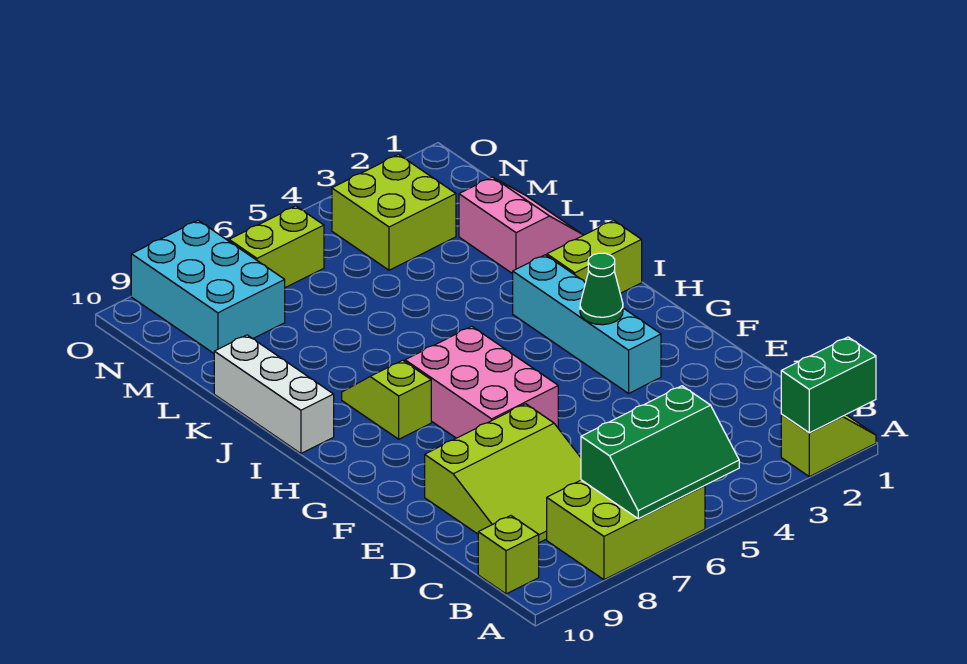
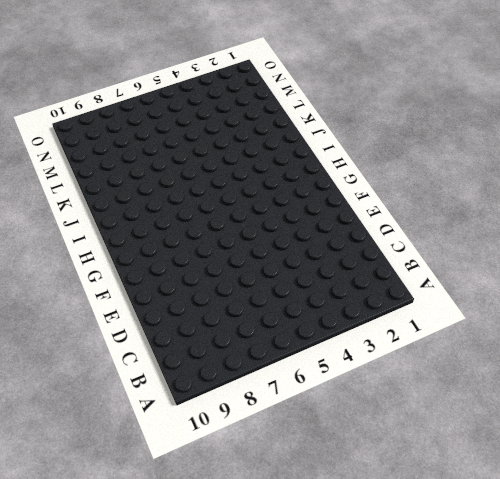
none -> lime slope A1:A2 level 1 top 2
none -> lime brick A6:B8 level 1
none -> lime brick B10 level 1

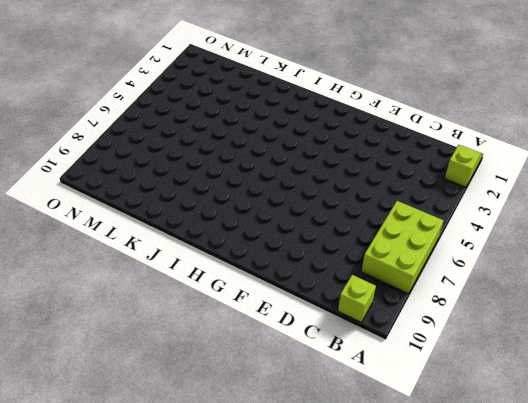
none -> lime slope C7:E9 level 1 top E
none -> cyan brick F3:I3 level 1
none -> pink brick F6:H7 level 1

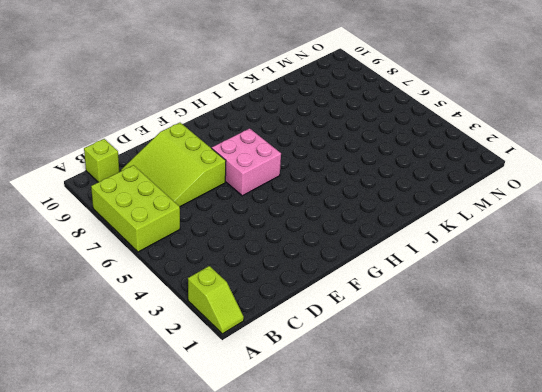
pink brick F6:G7 level 1 -> pink brick F6:H7 level 1
none -> cyan brick F3:I3 level 1
none -> lime slope H8:I8 level 1 top H
none -> lime brick I1:I2 level 1

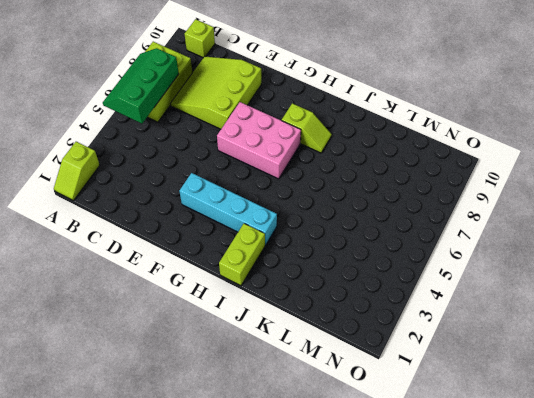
none -> white brick I10:K10 level 1
none -> pink slope K1:L2 level 1 top 2
none -> lime brick M3:N4 level 1

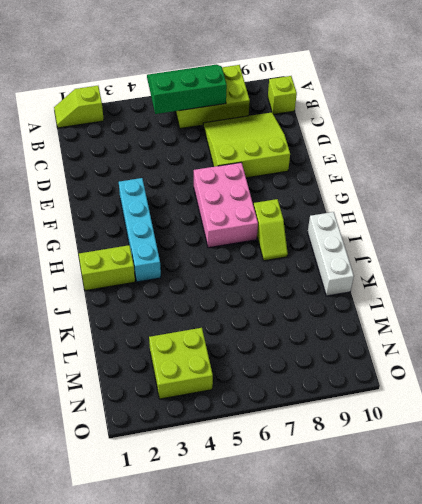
none -> pink slope K1:L2 level 1 top 2
none -> cyan brick M8:O9 level 1
none -> lime brick N6:N7 level 1

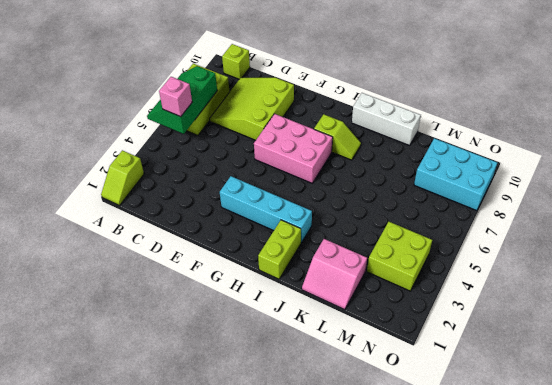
pink brick B5 level 3 -> none
none -> lime brick N6:N7 level 1
none -> green brick A1:A2 level 2
none -> green cone G3 level 2

